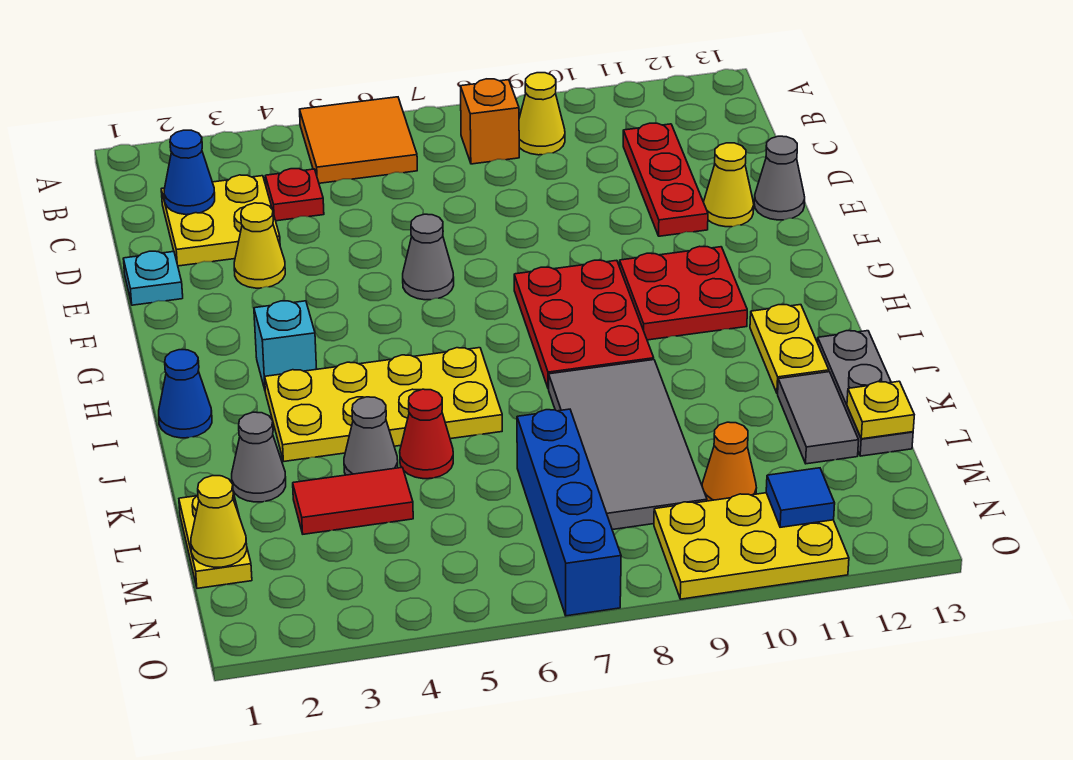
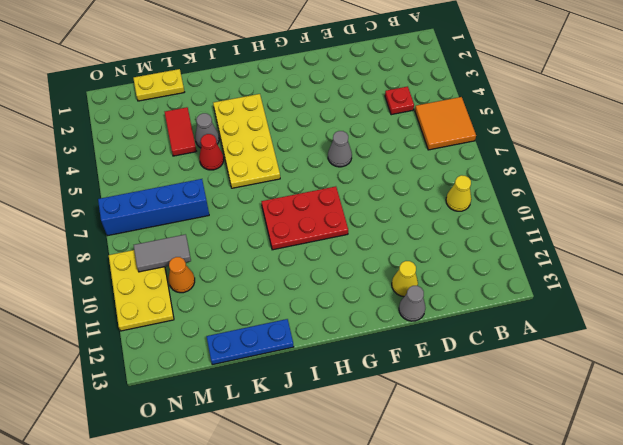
blue plate J13:L13 level 1 -> grey plate J13:L13 level 1
grey tile M9:N9 level 2 -> grey tile K12:L12 level 1
none -> orange brick B8 level 1
none -> yellow plate C2:D3 level 1
none -> red plate C11:E11 level 1
none -> cyan plate E1 level 1

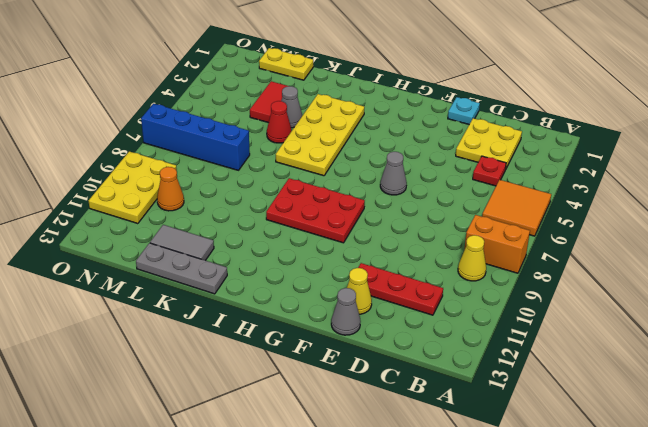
orange brick A8:B8 level 1 -> orange brick B8 level 1
none -> yellow cone E3 level 1
none -> red plate G10:H11 level 1
none -> cyan brick H3 level 1
none -> blue cone I1 level 1

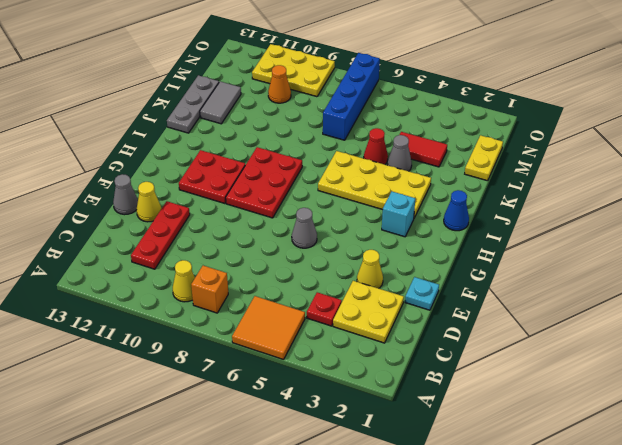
none -> yellow plate I12:J12 level 1
none -> grey tile J8:M9 level 1
none -> grey cone K2 level 1
none -> blue cone C2 level 2

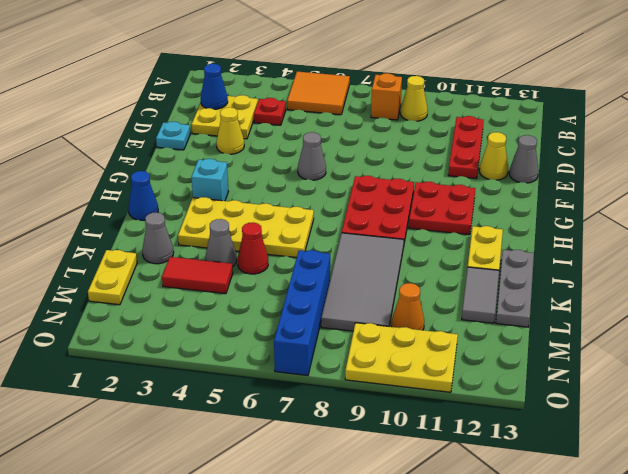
none -> yellow plate L13 level 2
none -> yellow cone M1 level 2
none -> blue tile N11 level 2

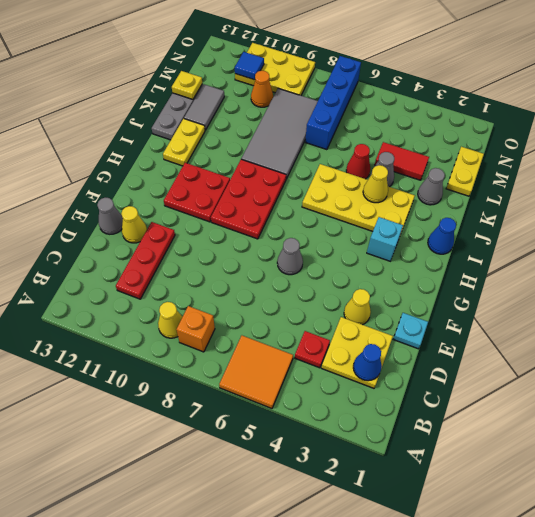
yellow cone J4 level 2 -> yellow cone M1 level 2

